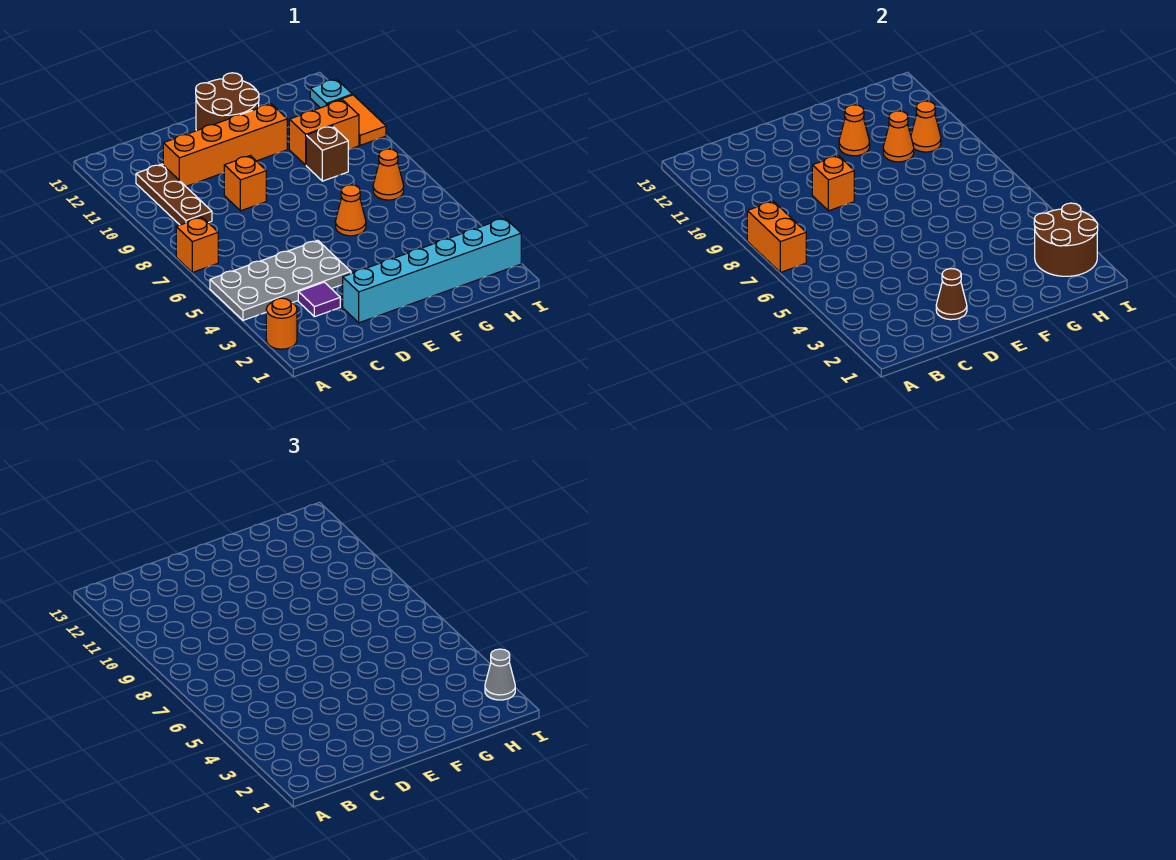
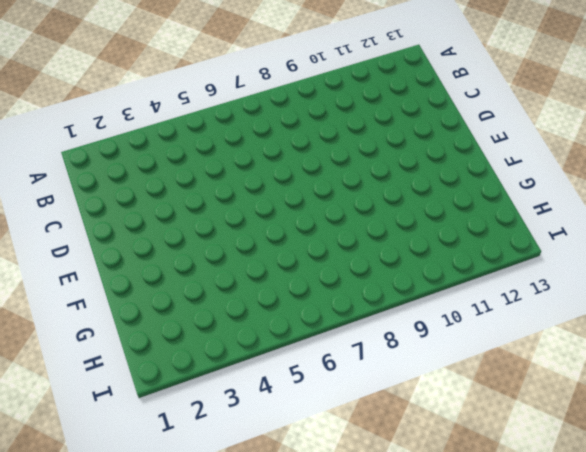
none -> orange round brick A2 level 1
none -> grey plate A4:D5 level 1
none -> orange brick A7 level 1

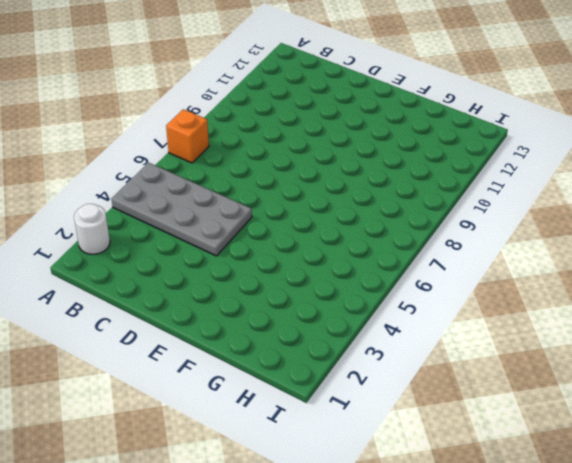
white round brick A2 level 1 -> orange round brick A2 level 1
none -> brown plate B9:B11 level 1
none -> purple tile C3 level 1
none -> orange brick C11:F11 level 1

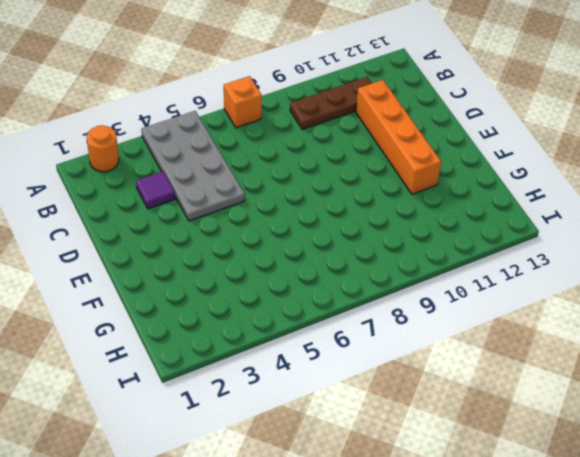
none -> cyan brick D2:I2 level 1
none -> orange brick D9 level 1
none -> brown round brick E12:F13 level 1

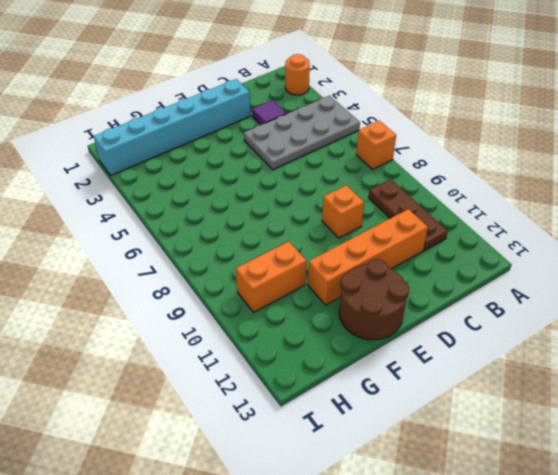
none -> orange cone F6 level 1
none -> brown brick G9 level 1
none -> orange cone H7 level 1

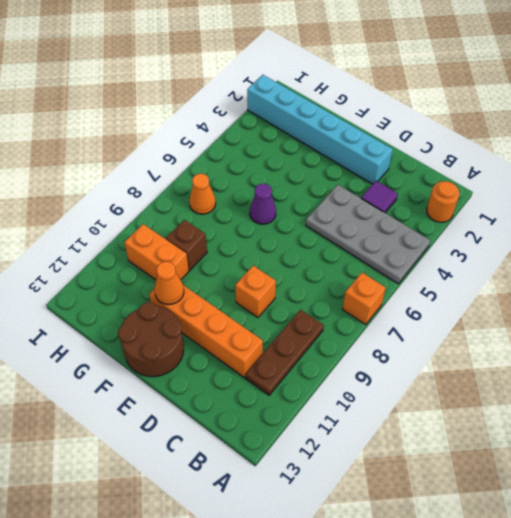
purple cone F6 level 1 -> orange cone F6 level 1
none -> orange tile I10:I11 level 1
none -> cyan plate I12 level 1
none -> orange brick A7:A8 level 2

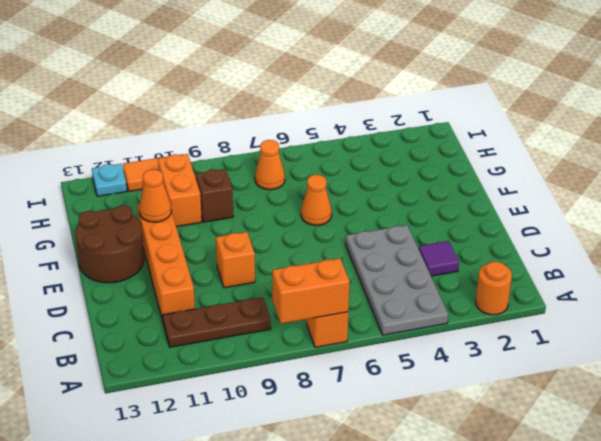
none -> cyan brick D2:I2 level 1
none -> brown cone D2 level 2
none -> orange brick D9 level 2

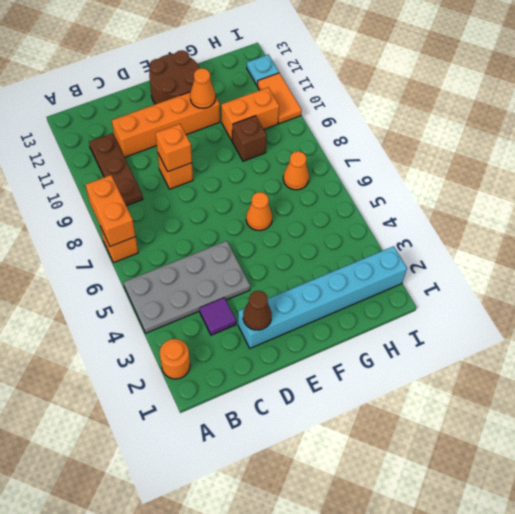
none -> orange cone G10 level 2
none -> brown round brick H2:I3 level 2
none -> orange cone H10 level 2

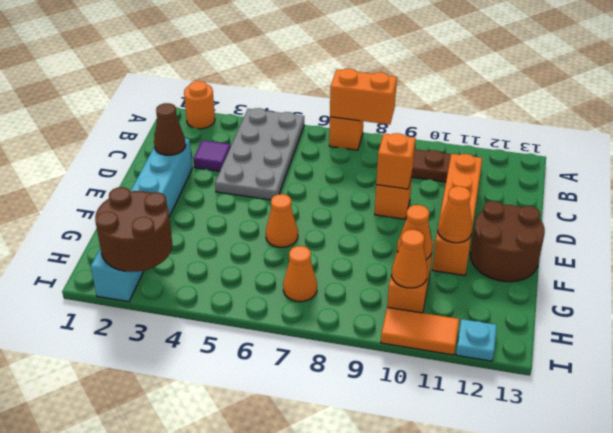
none -> brown brick G9 level 1
none -> grey cone I2 level 3

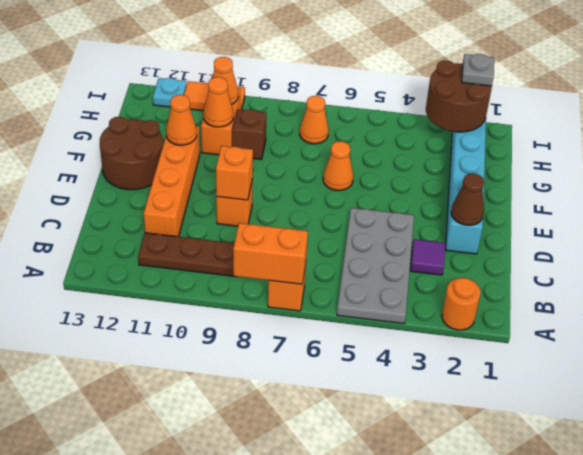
grey plate I2 level 3 -> grey cone I2 level 3

